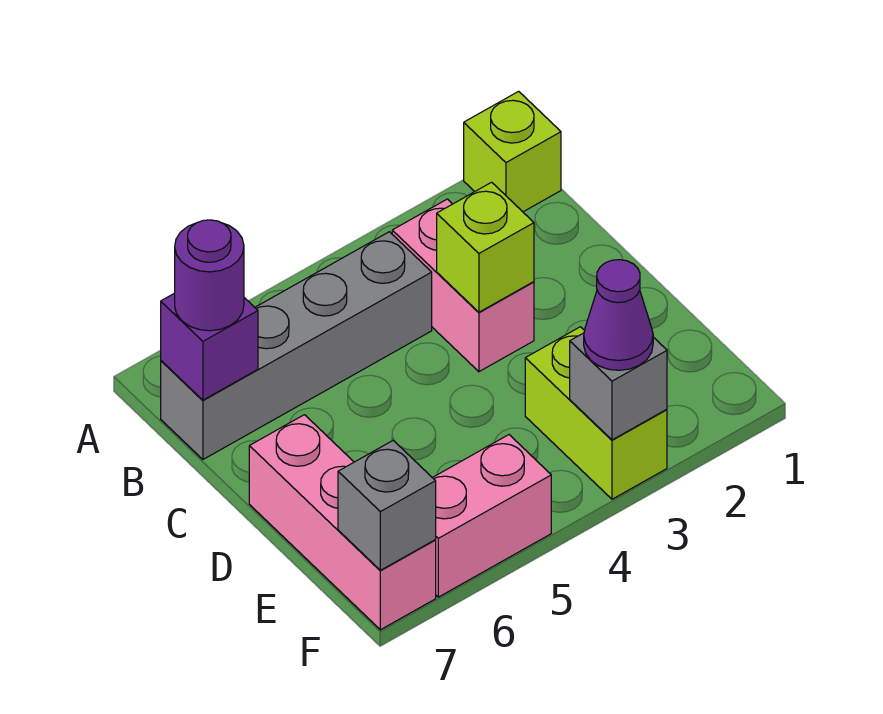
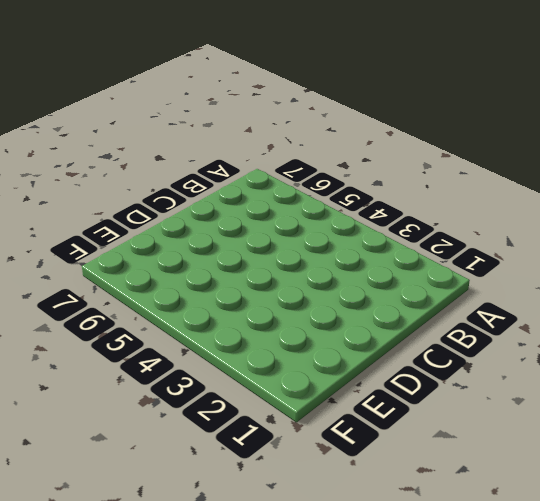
none -> lime brick A1 level 1
none -> pink brick B3:C3 level 1
none -> grey brick B4:B7 level 1

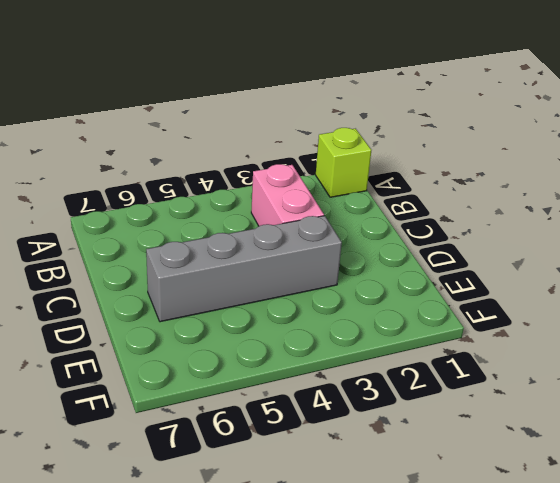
grey brick D3:D6 level 1 -> grey brick B4:B7 level 1
none -> pink brick D7:F7 level 1
none -> lime brick E3:F3 level 1
none -> pink brick F5:F6 level 1

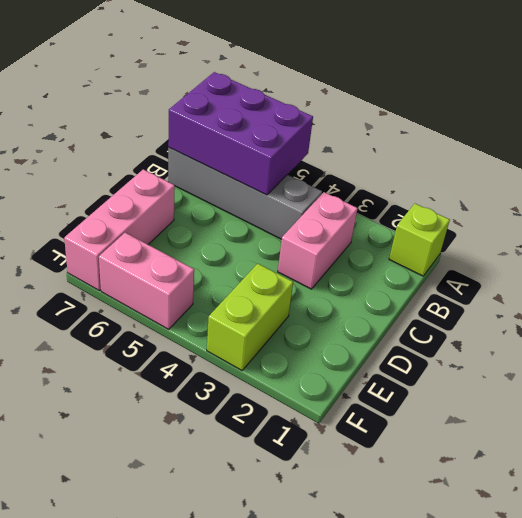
purple brick A5:B7 level 2 -> purple brick B7 level 2
none -> lime brick C3 level 2
none -> grey brick F3 level 2
none -> grey brick F7 level 2

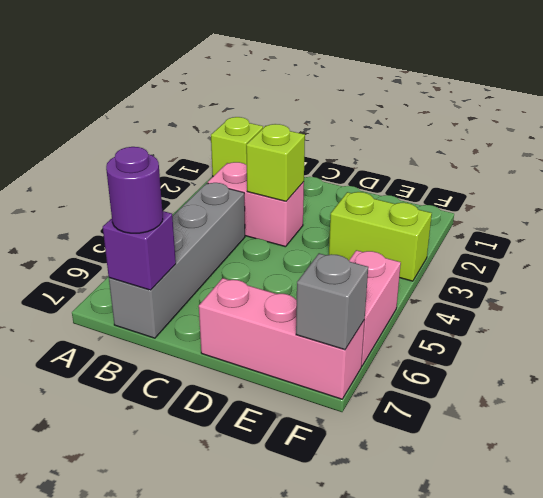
none -> grey brick F3 level 2
none -> purple cone F3 level 3

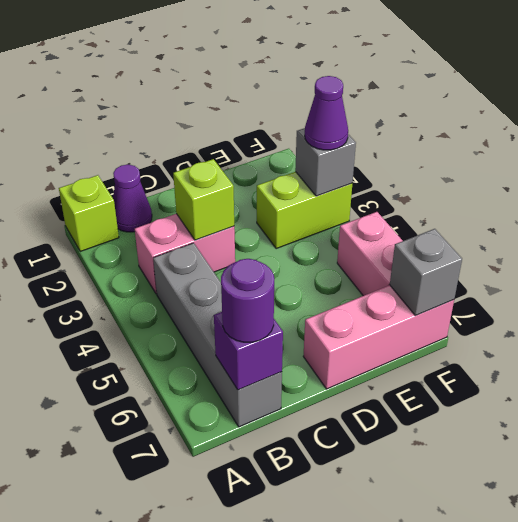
purple cone B1 level 1 -> none

